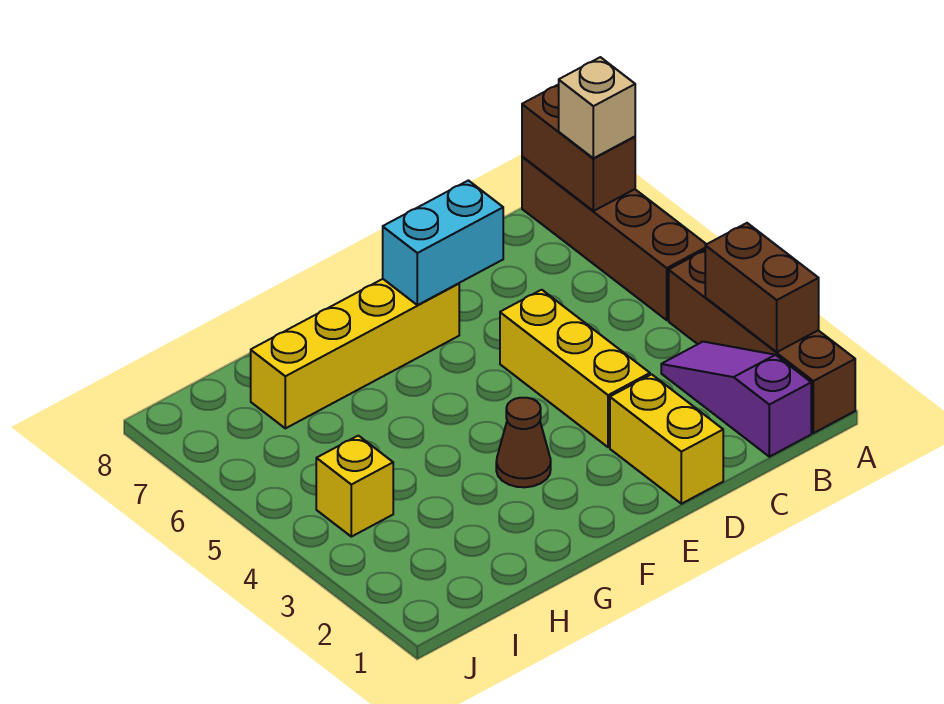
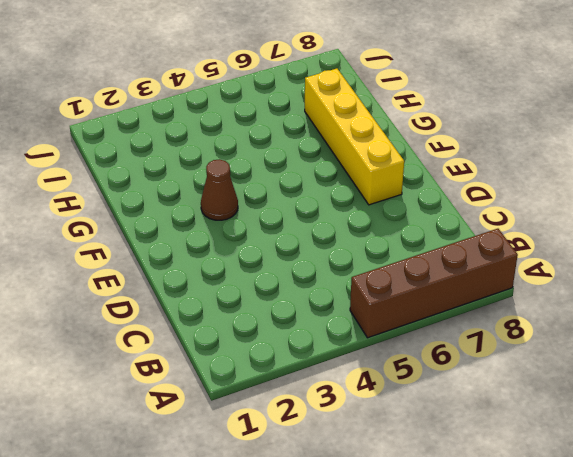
none -> brown brick A1:A4 level 1
none -> purple slope B1:B3 level 1 top 1
none -> yellow brick D1:D2 level 1

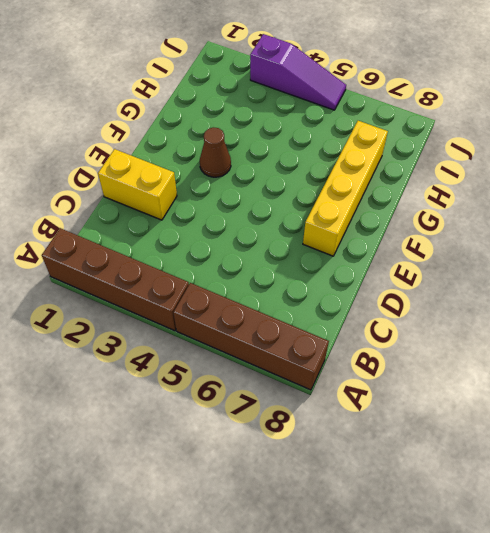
purple slope J3:J5 level 1 top 3 -> purple slope B1:B3 level 1 top 1
none -> yellow brick D3:D5 level 1
none -> yellow brick I4 level 1
none -> brown brick A2:A3 level 2

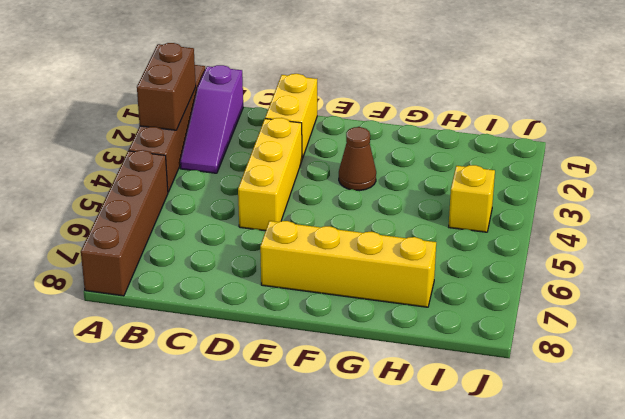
none -> brown brick A7:A8 level 2
none -> cyan brick D7:E7 level 2
none -> tan brick A7 level 3

